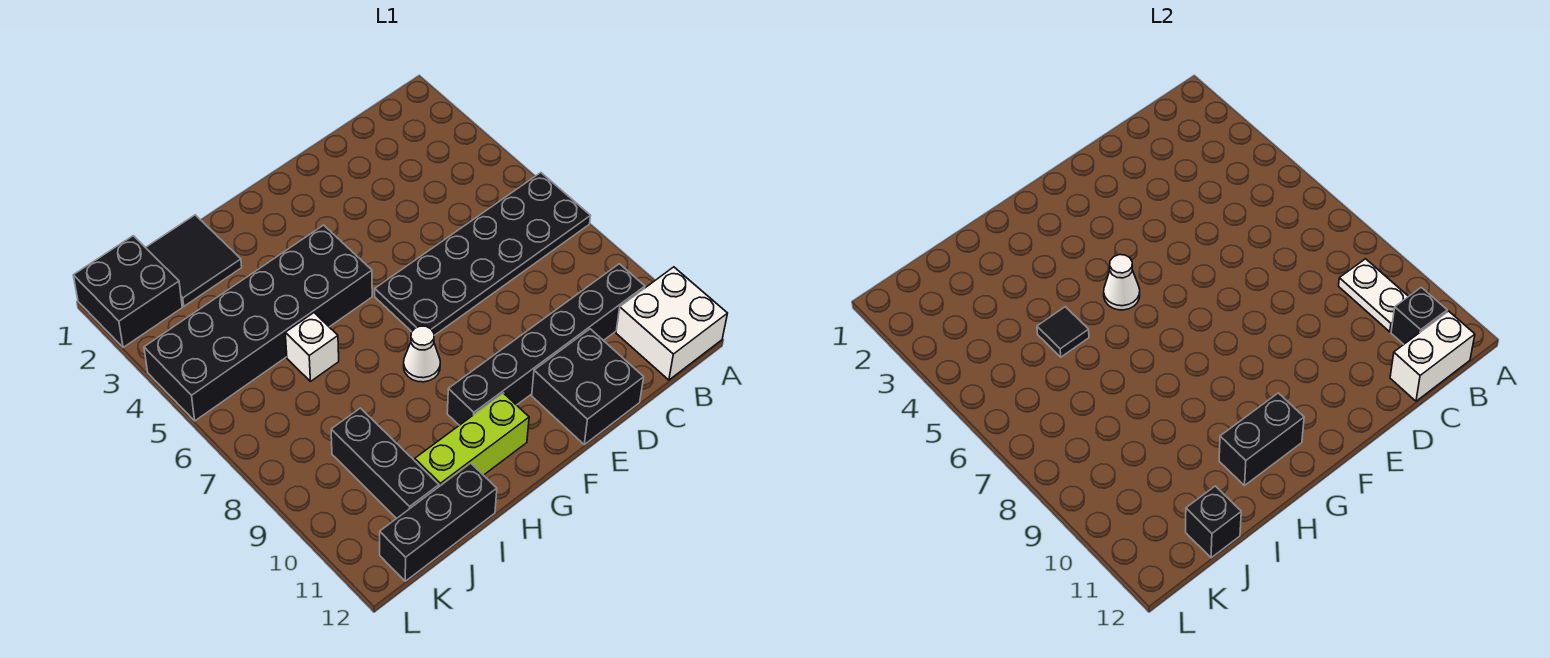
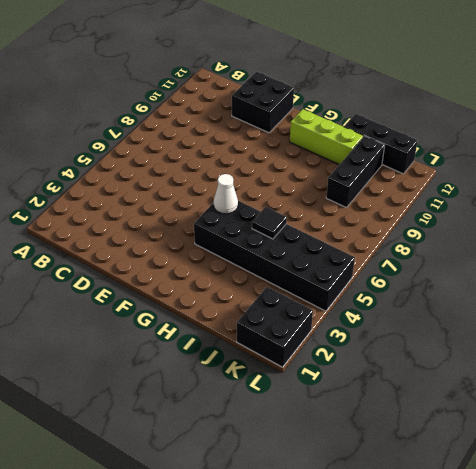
none -> black plate A6:F7 level 1
none -> white brick A11:B12 level 1
none -> black brick B10:G10 level 1

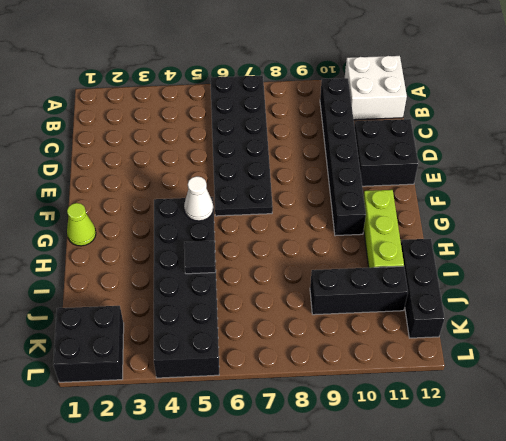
lime cone G1 level 1 -> none
none -> white cone G8 level 1
none -> black tile I1:J2 level 1
none -> white brick I6 level 1

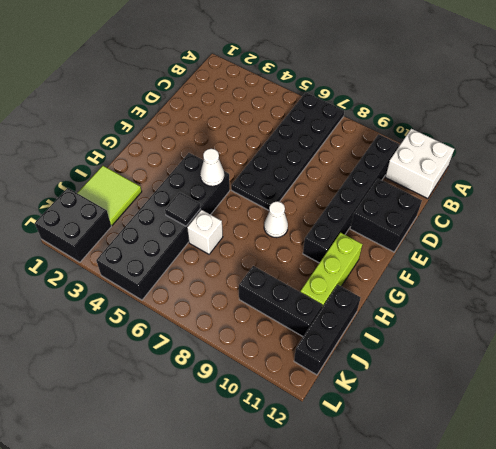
lime tile I1:J2 level 1 -> black tile I1:J2 level 1
none -> white plate B9:B10 level 2
none -> black brick B11 level 2
none -> white brick B12:C12 level 2

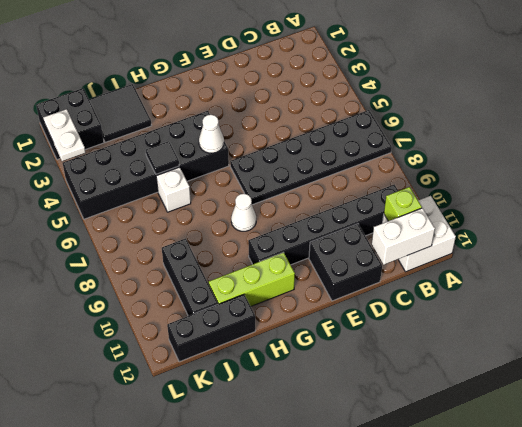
lime brick B11 level 2 -> black brick B11 level 2
white plate L2:L3 level 2 -> white plate B9:B10 level 2
none -> black brick G11:H11 level 2
none -> black brick J12 level 2

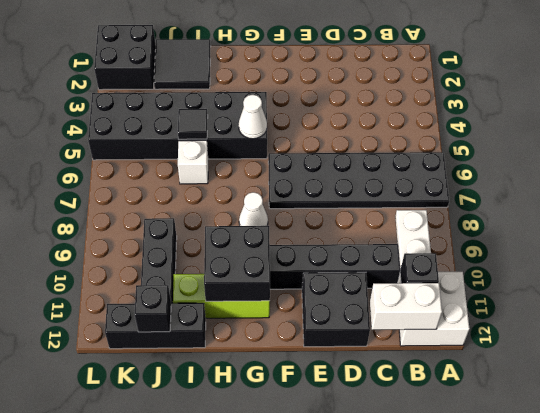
black brick G10:H11 level 2 -> black brick G11:H11 level 2

